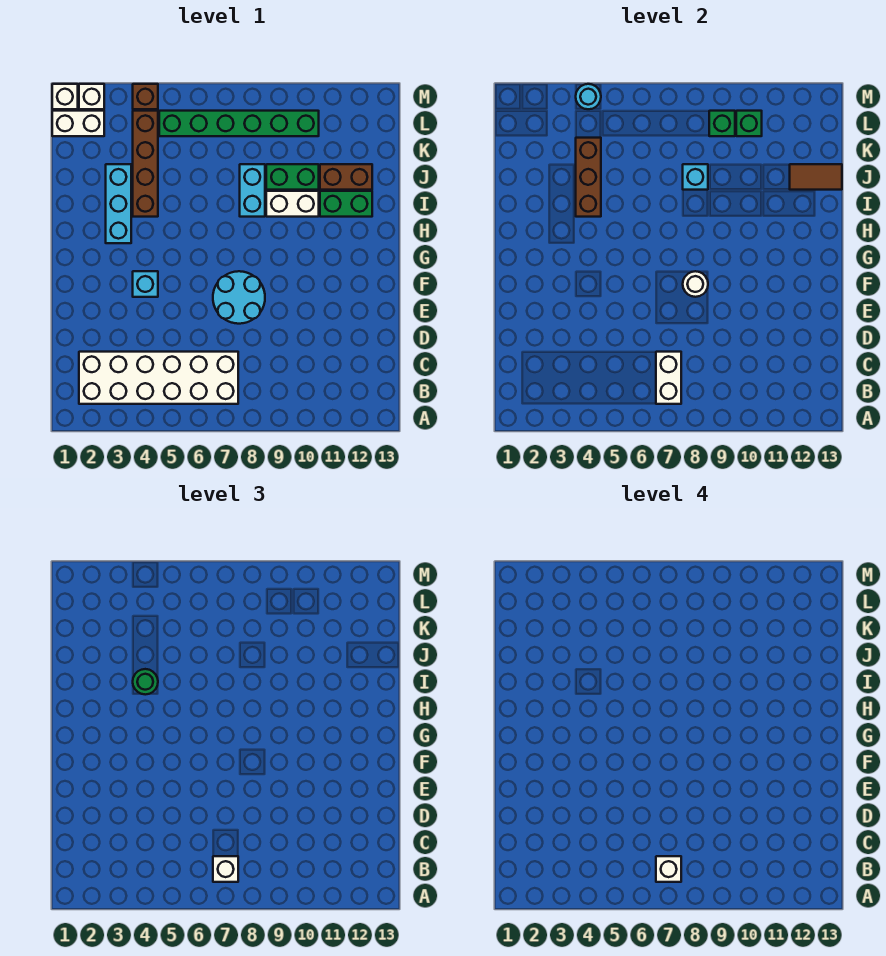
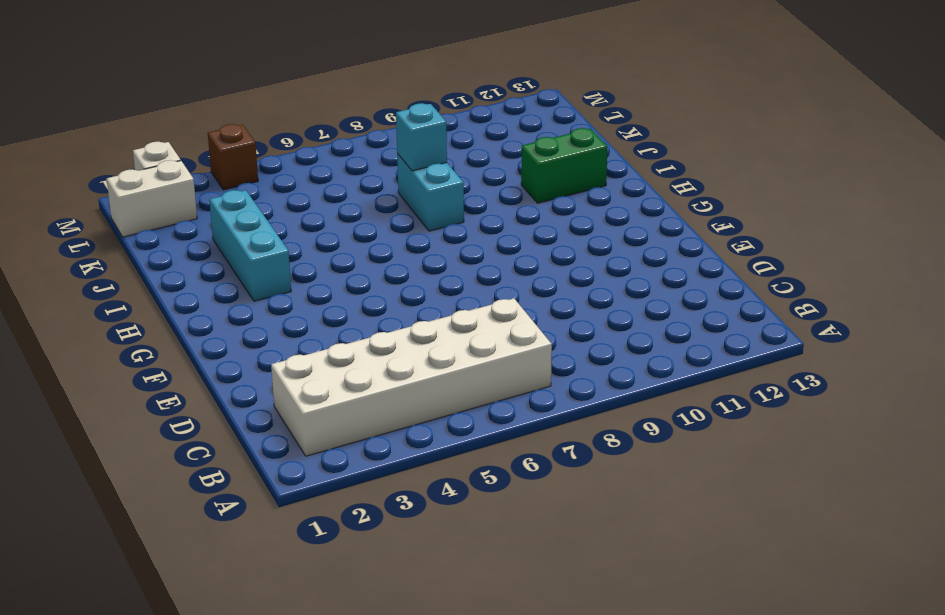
none -> cyan round brick E7:F8 level 1
none -> cyan brick F4 level 1
none -> brown brick I4:L4 level 1

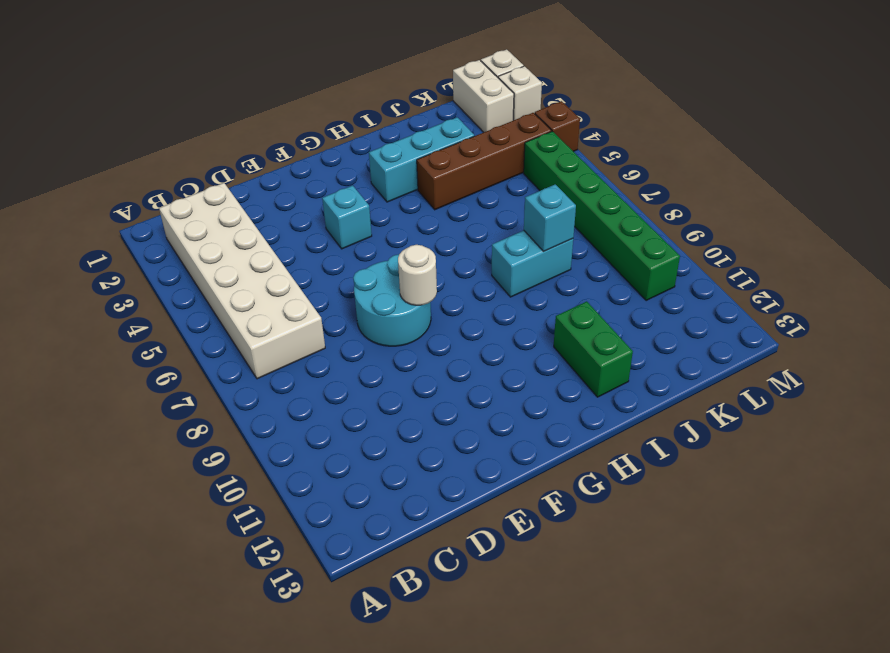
none -> white brick I9:I10 level 1
none -> green brick J9:J10 level 1
none -> brown brick J11:J12 level 1

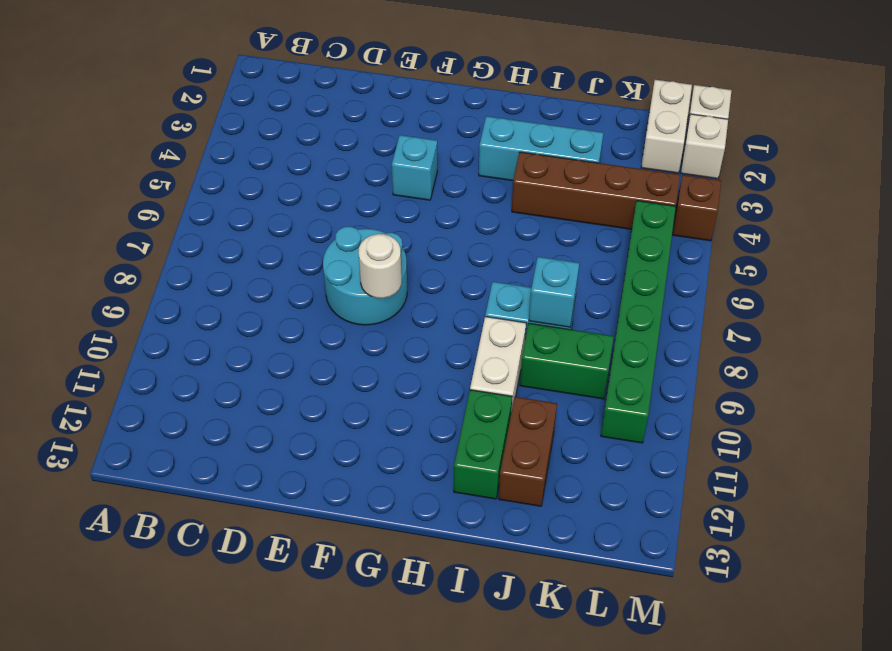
green brick J9:K9 level 1 -> green brick J9:J10 level 1
none -> white brick B2:C7 level 1
none -> white brick B7:C7 level 2
none -> brown brick I4:K4 level 2

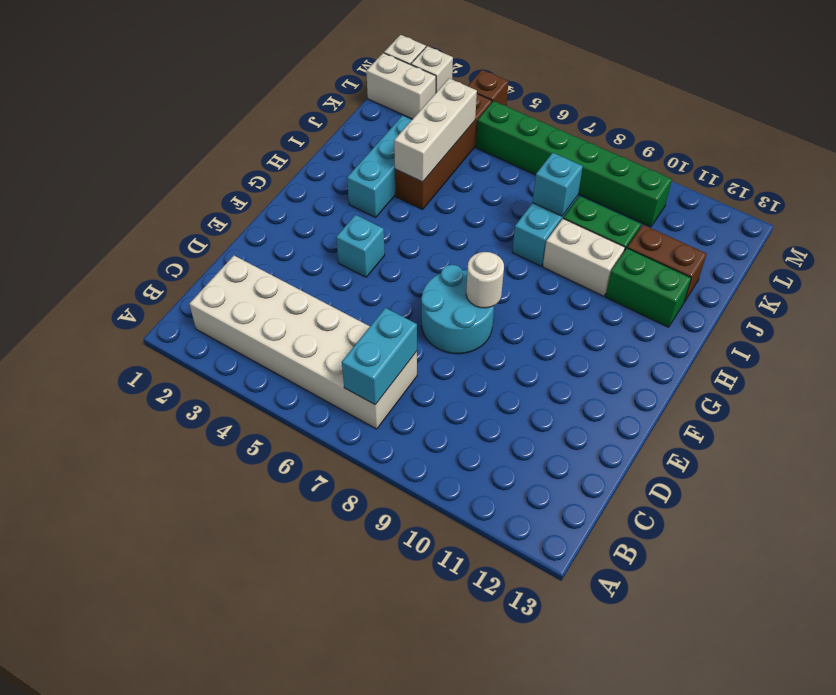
cyan brick B7:C7 level 2 -> white brick B7:C7 level 2
white brick I4:K4 level 2 -> brown brick I4:K4 level 2
none -> brown tile J12:J13 level 2
none -> green brick L9 level 2
none -> green brick L10 level 2

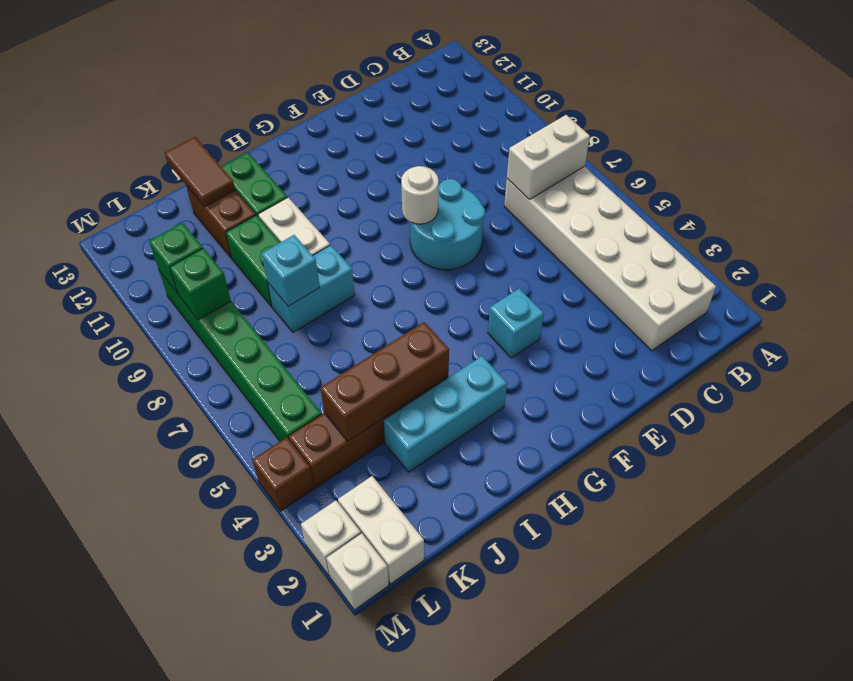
none -> cyan round brick M4 level 2
none -> white brick B7 level 3
none -> green round brick I4 level 3

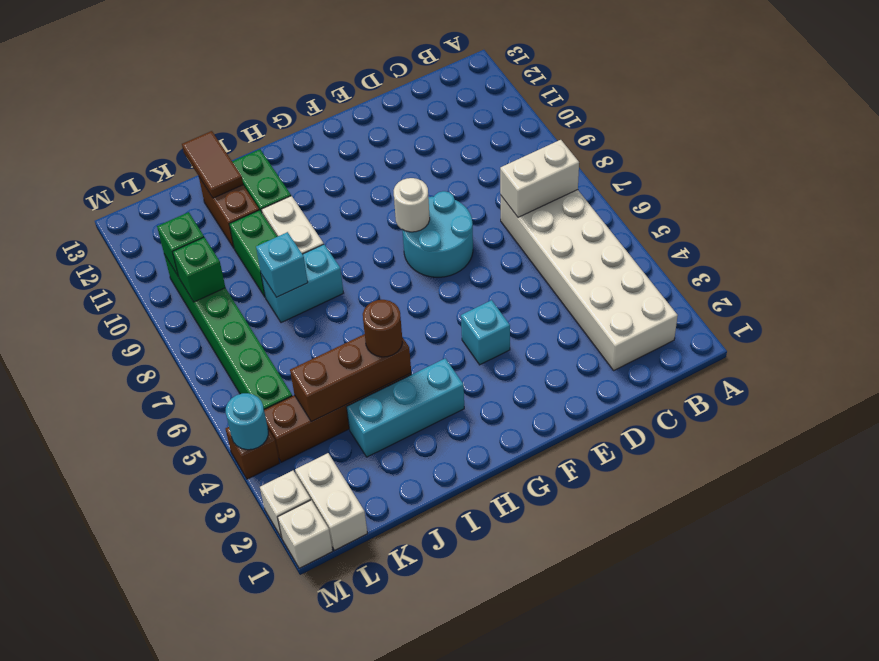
brown round brick I4 level 3 -> green round brick I4 level 3
none -> white brick B7 level 3
none -> white brick B7 level 4

